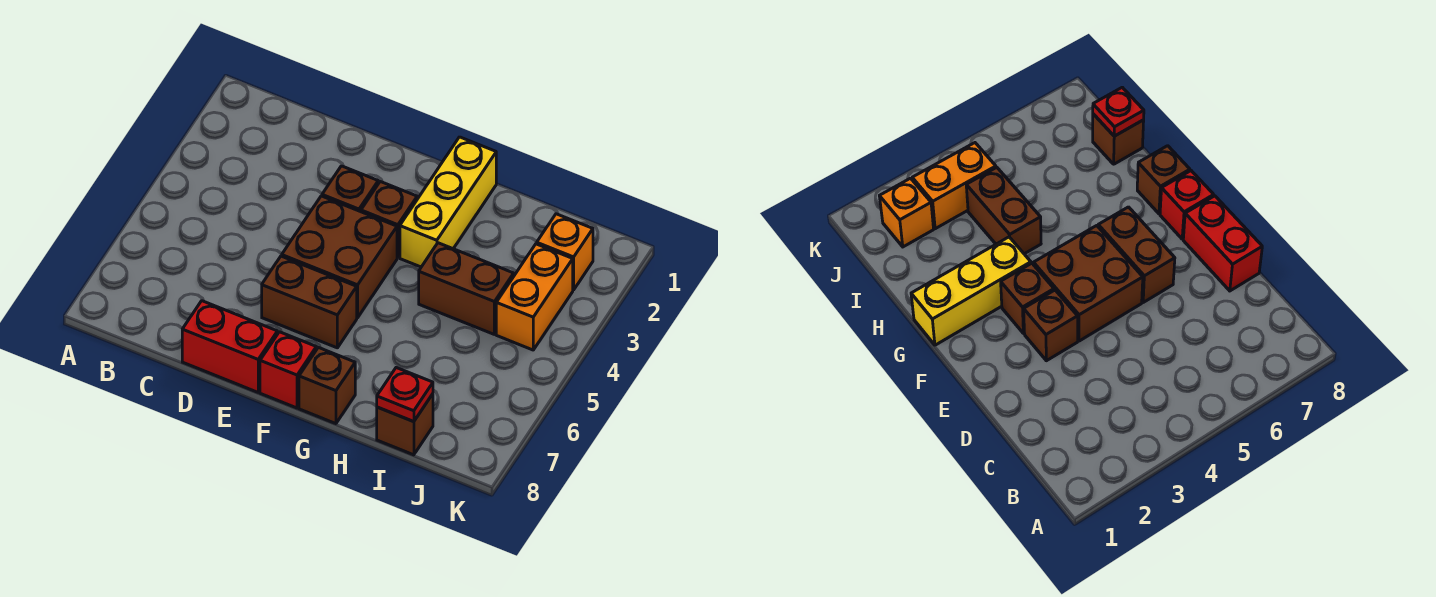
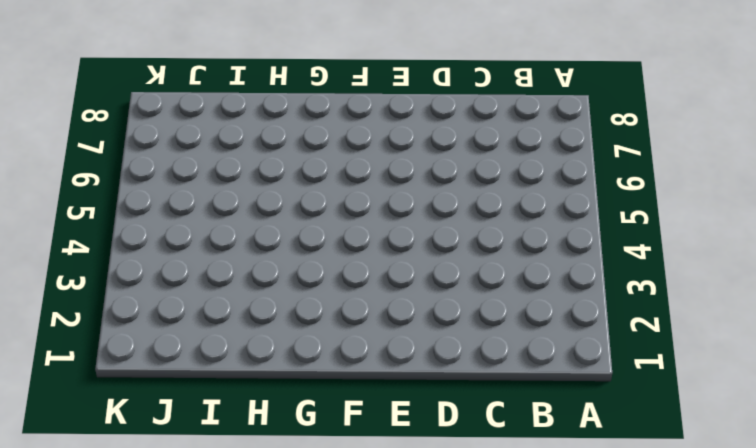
none -> red brick D8:E8 level 1
none -> brown brick E3 level 1
none -> brown brick E4:F5 level 1

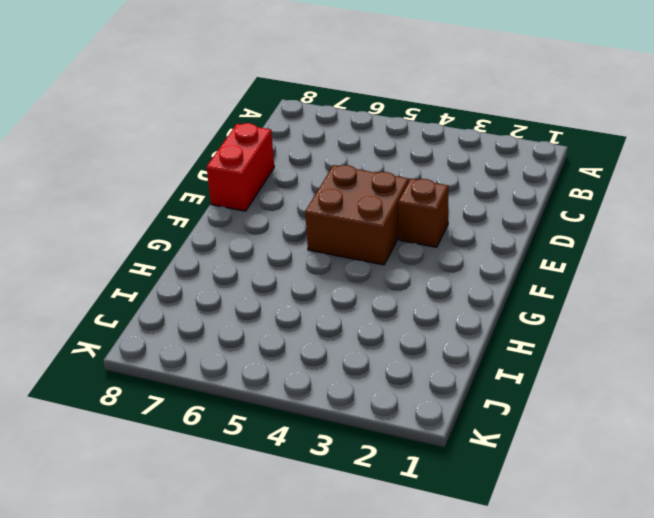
none -> brown brick E6:F6 level 1
none -> brown brick F3 level 1
none -> red brick F8 level 1

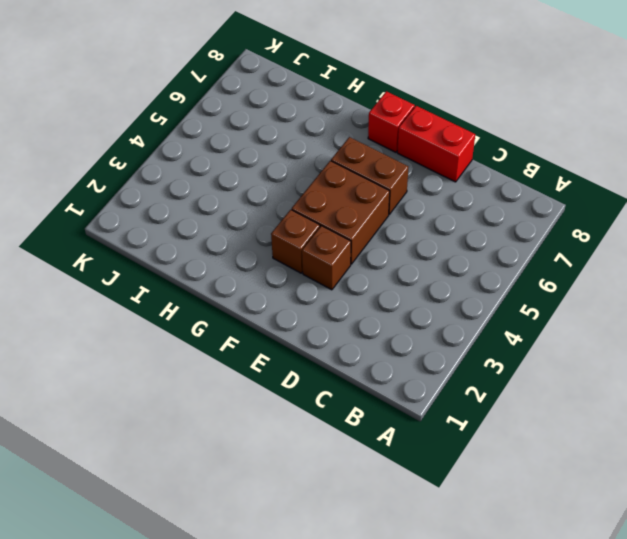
none -> yellow brick G1:G3 level 1
none -> brown brick G8 level 1
none -> brown brick H4:I4 level 1

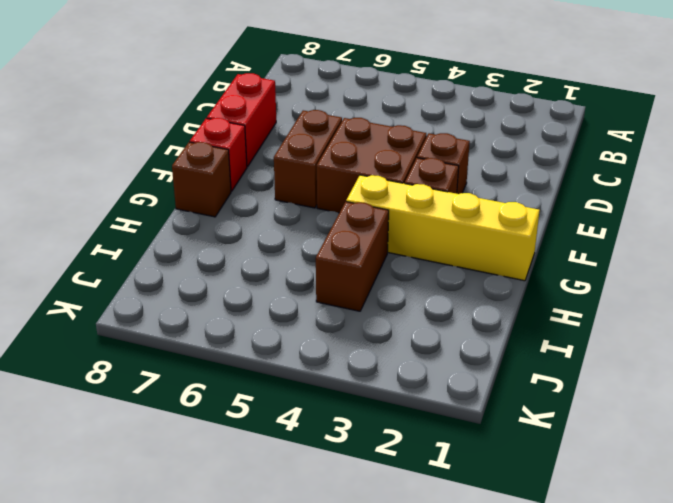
yellow brick G1:G4 level 1 -> yellow brick G1:G3 level 1
none -> brown brick I8 level 1
none -> orange brick J2 level 1
none -> orange brick J3:J4 level 1

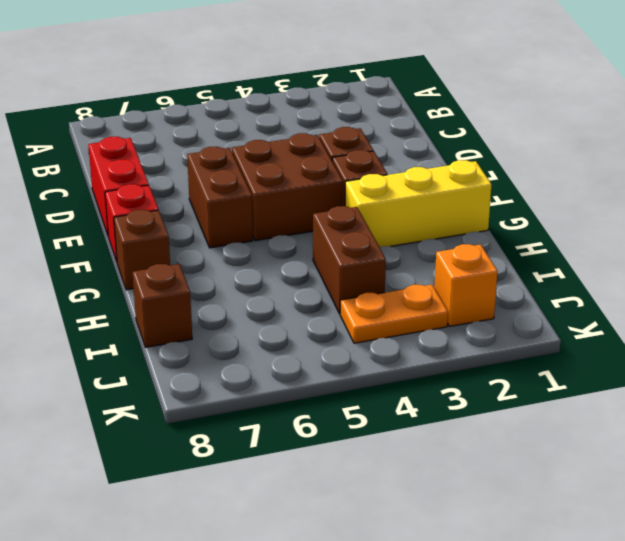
orange plate J3:J4 level 1 -> orange brick J3:J4 level 1
none -> red plate I8 level 2

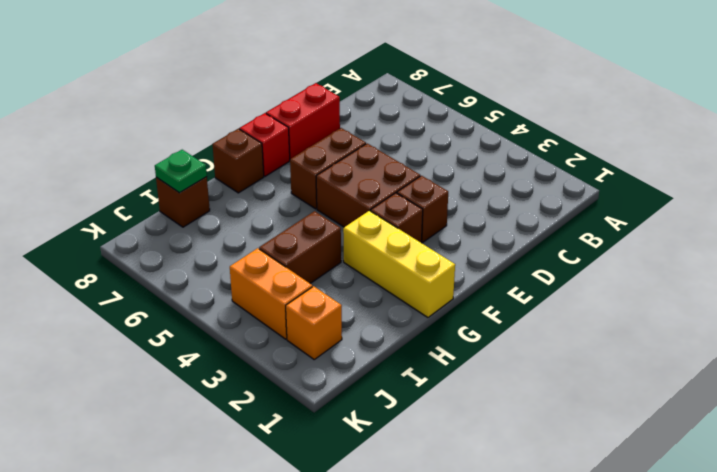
green plate I8 level 2 -> red plate I8 level 2

